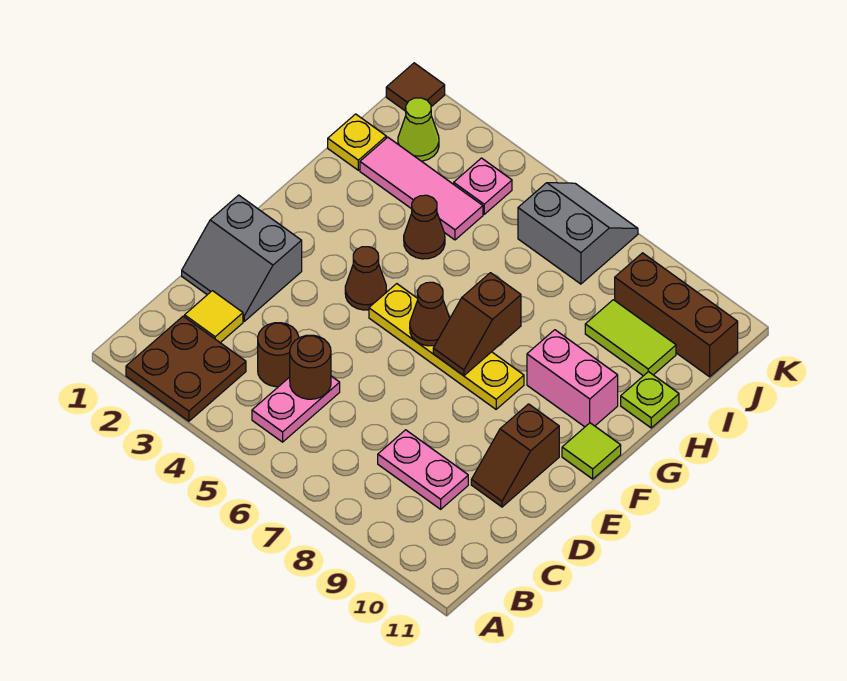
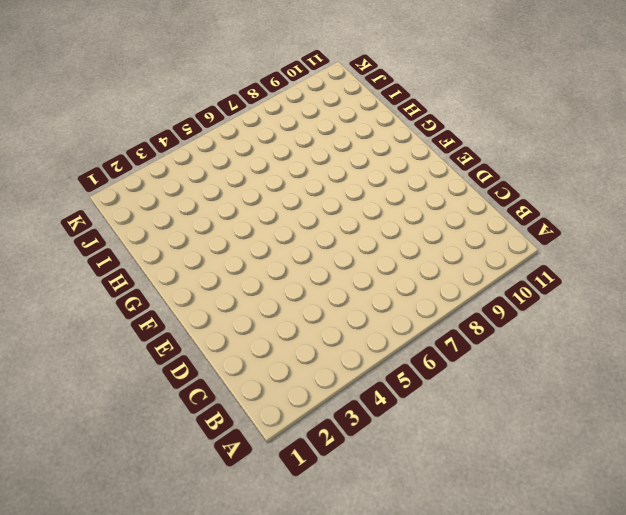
none -> brown plate A2:B3 level 1
none -> pink plate B5:C5 level 1
none -> yellow tile C2 level 1

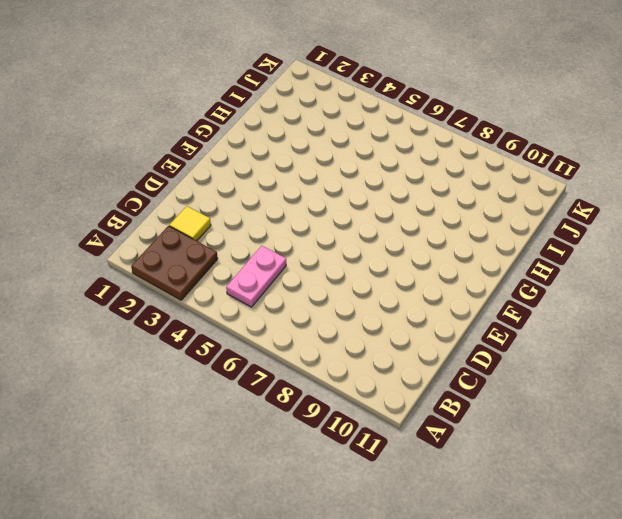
none -> brown round brick C4 level 1
none -> pink plate C8:C9 level 1
none -> grey slope D1:E2 level 1 top E

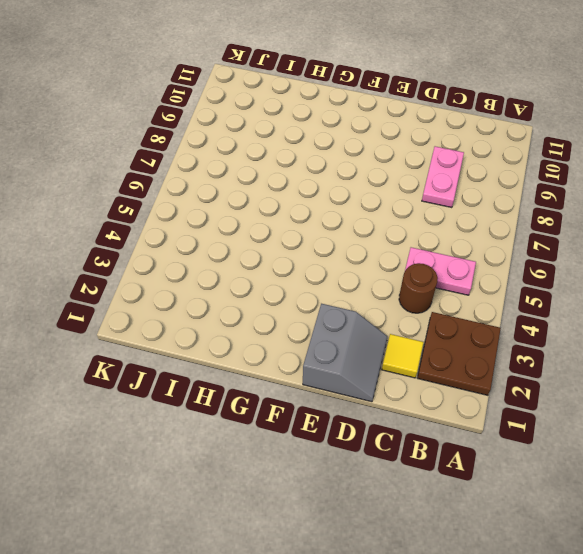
none -> brown slope D10:E10 level 1 top E
none -> brown cone F4 level 1
none -> yellow plate F5:F8 level 1

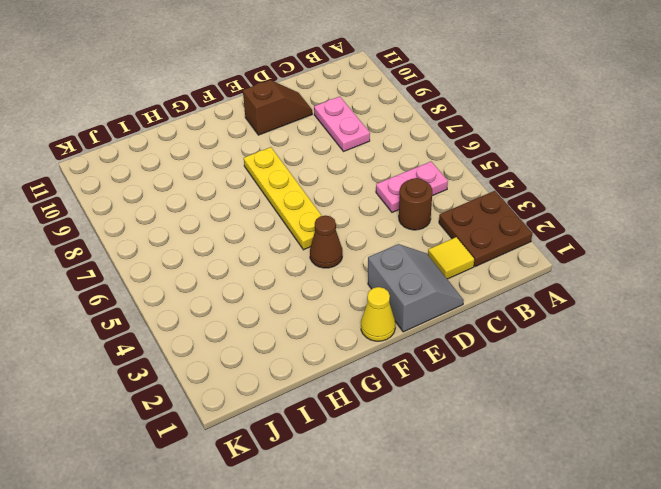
yellow cone F1 level 1 -> none
none -> lime tile F11 level 1
none -> pink brick G9:G10 level 1
none -> brown cone H4 level 1

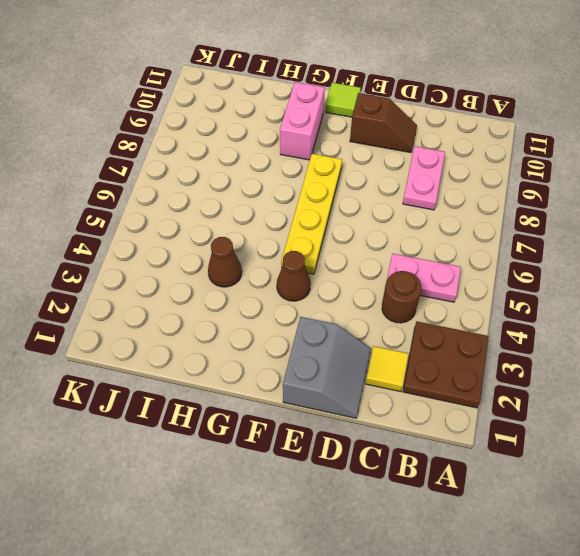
none -> lime plate H11 level 1
none -> yellow plate I1 level 1
none -> pink tile I2:I4 level 1

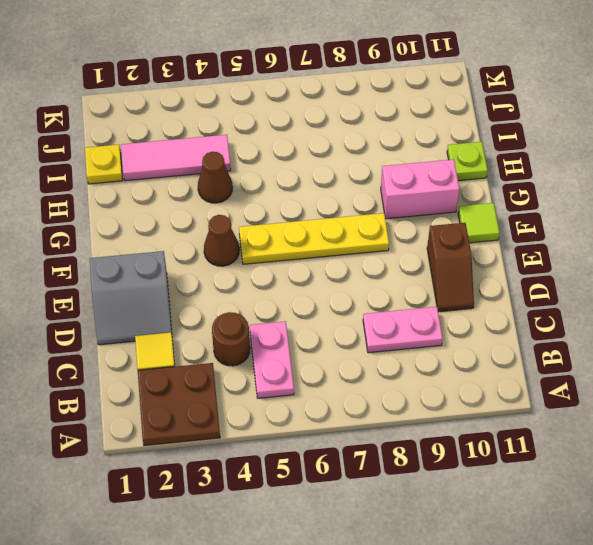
none -> lime tile I9:I10 level 1
none -> lime cone J2 level 1
none -> pink plate J4 level 1

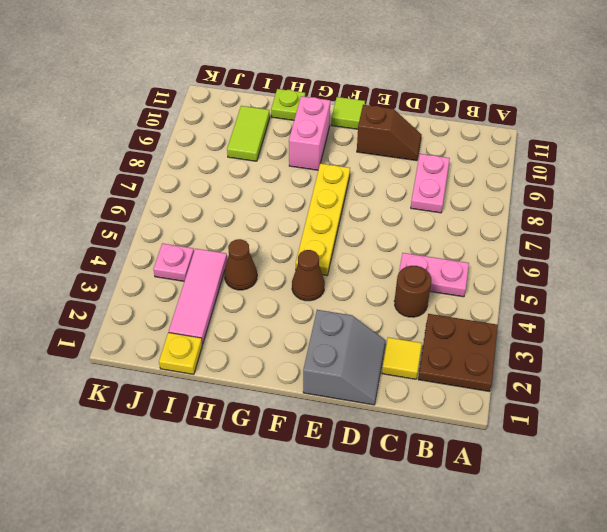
none -> lime cone J2 level 1
none -> grey slope J6:K7 level 1 top J
none -> brown brick J9:J11 level 1

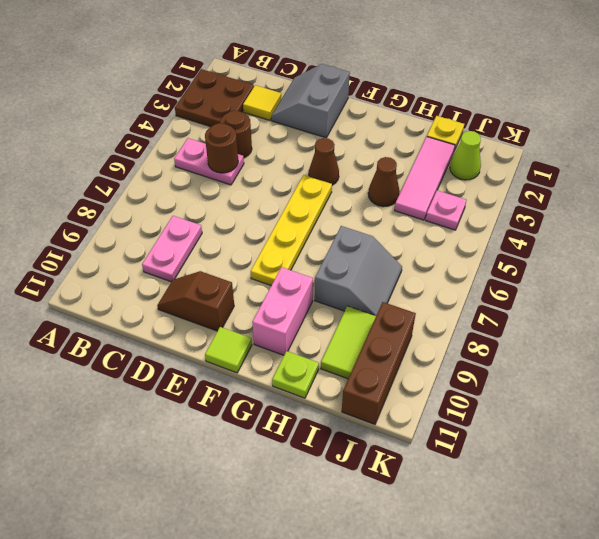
grey slope H7:I8 level 1 top H -> grey slope J6:K7 level 1 top J
none -> brown tile K1 level 1
none -> brown cone F6 level 2
none -> brown slope F7:G7 level 2 top G

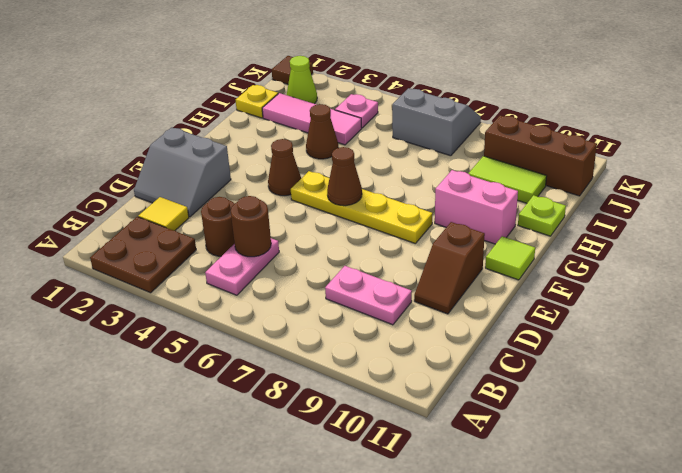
none -> brown slope F7:G7 level 2 top G

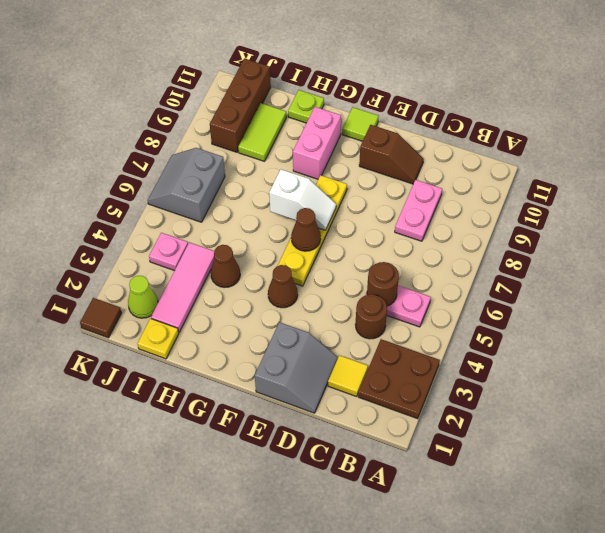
white slope F7:G7 level 2 top G -> brown slope F7:G7 level 2 top G

